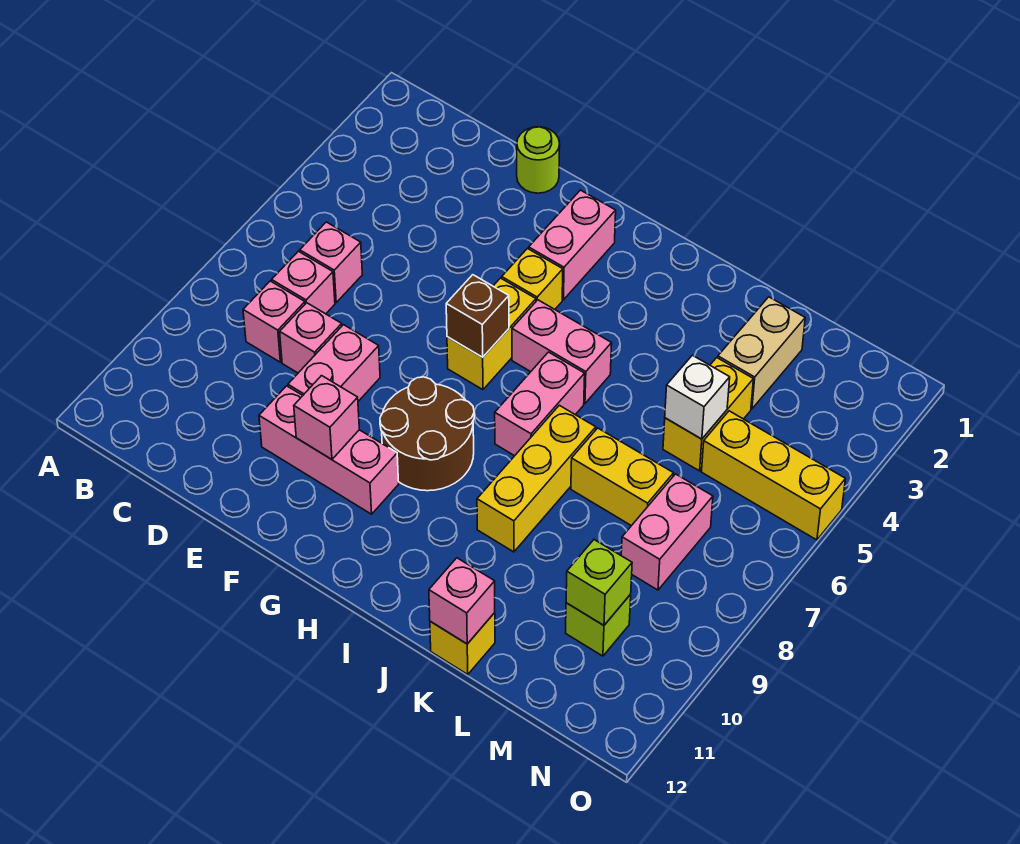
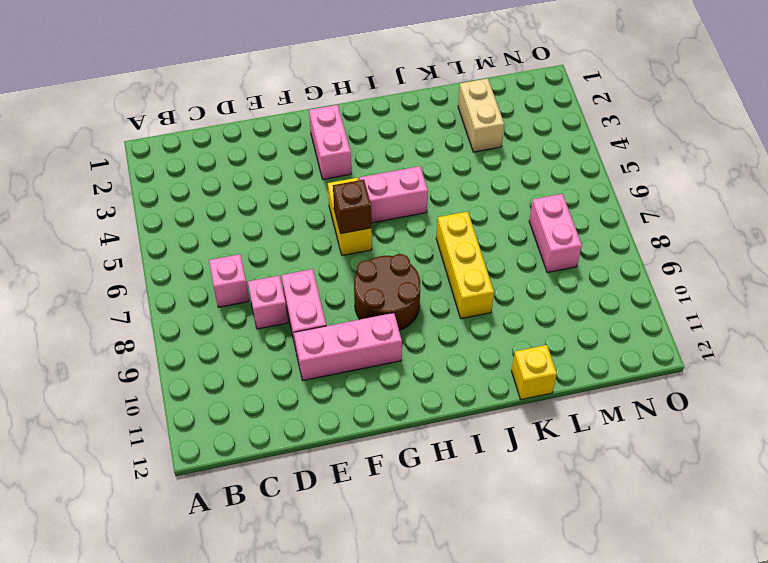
none -> pink brick C6 level 1
none -> pink brick C8 level 1
none -> lime round brick E1 level 1

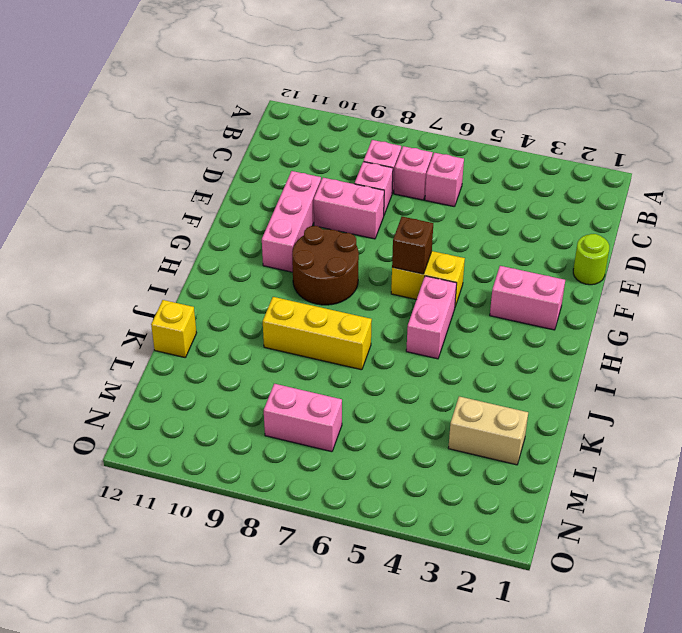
none -> yellow brick G4 level 1
none -> pink brick I6:I7 level 1
none -> yellow brick K7:L7 level 1

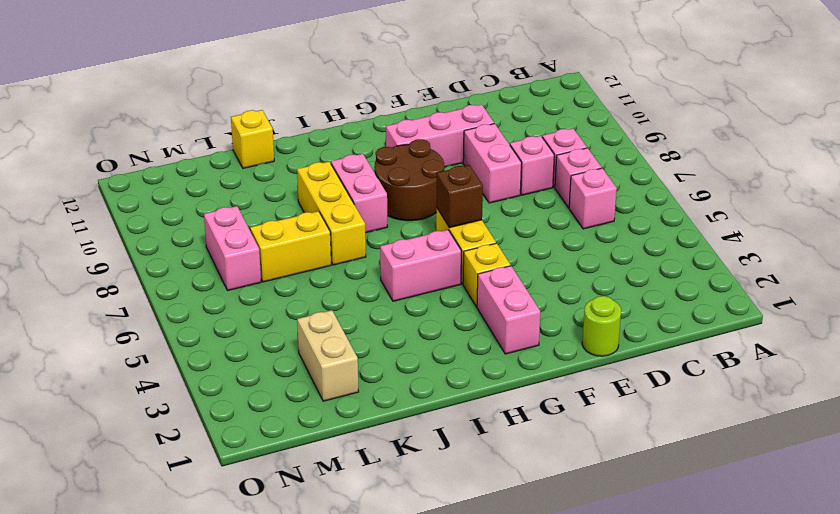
pink brick I8:I9 level 1 -> pink brick I6:I7 level 1
none -> yellow brick L4:L5 level 1
none -> yellow brick M5:O5 level 1
none -> lime brick M10 level 1

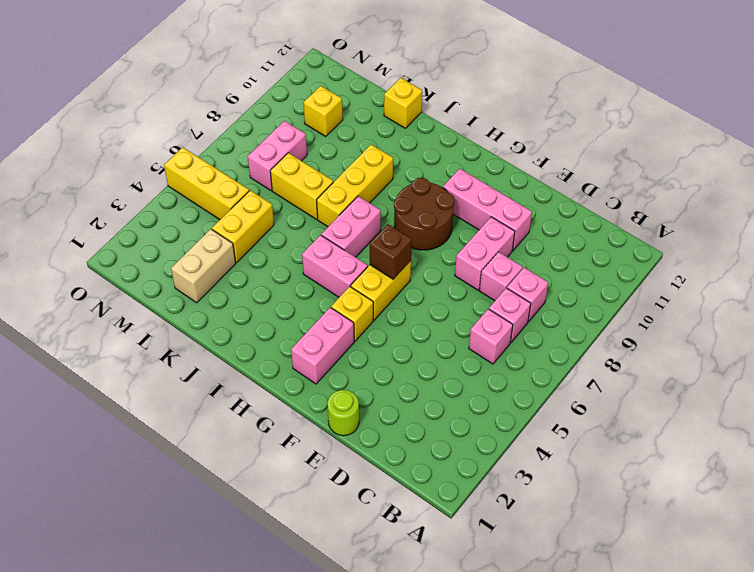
yellow brick M10 level 1 -> lime brick M10 level 1
none -> pink brick F10 level 2
none -> pink brick K12 level 2
none -> white brick L5 level 2

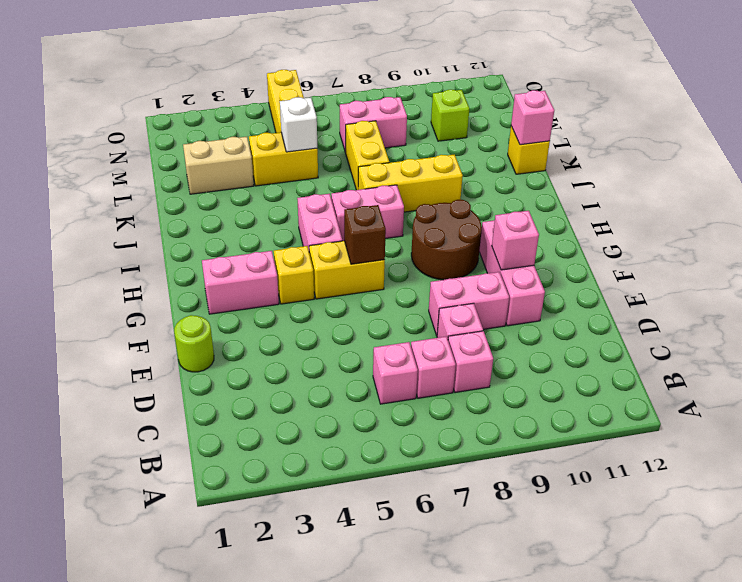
none -> lime brick M10 level 2

